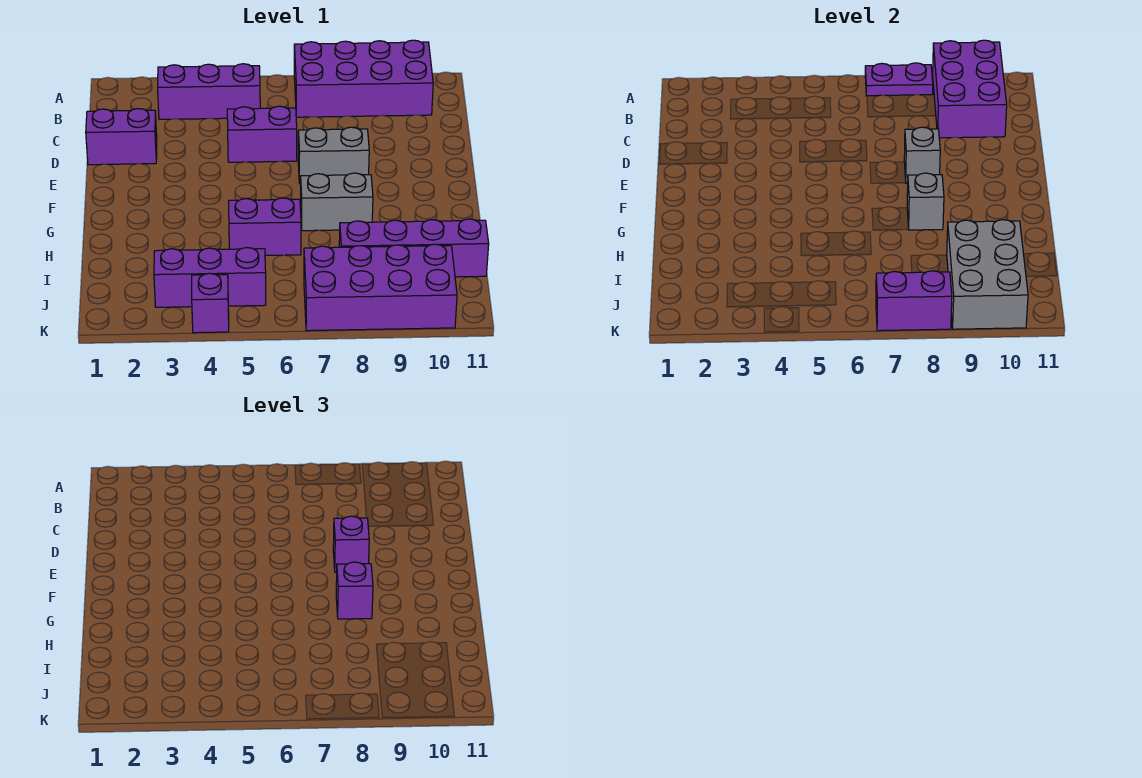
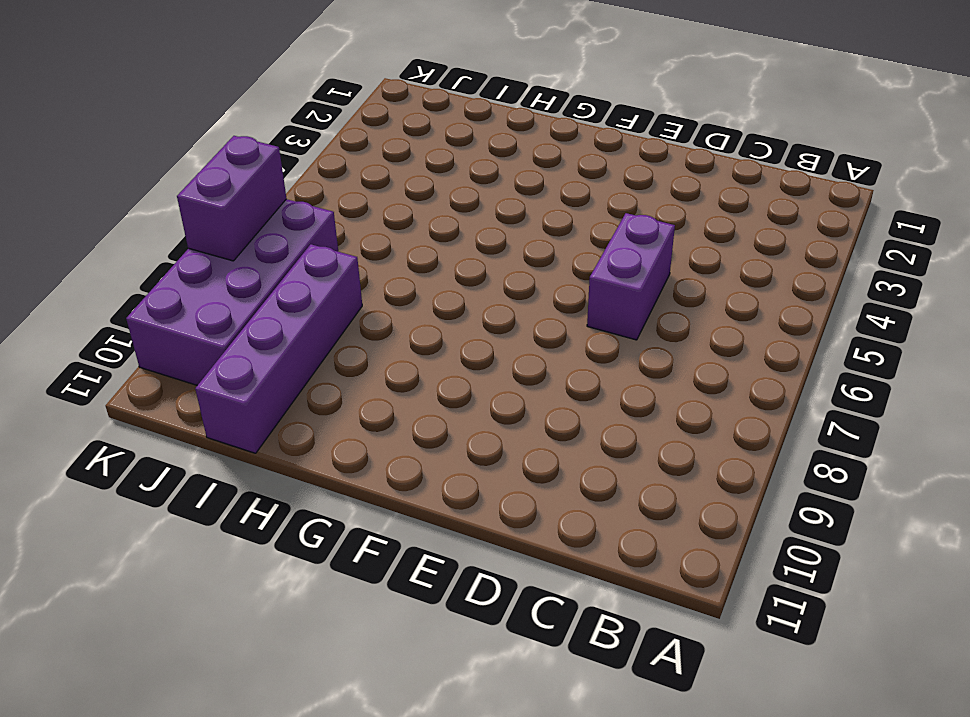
none -> purple brick A7:B10 level 1
none -> purple brick B3:B5 level 1
none -> purple brick D1:D2 level 1

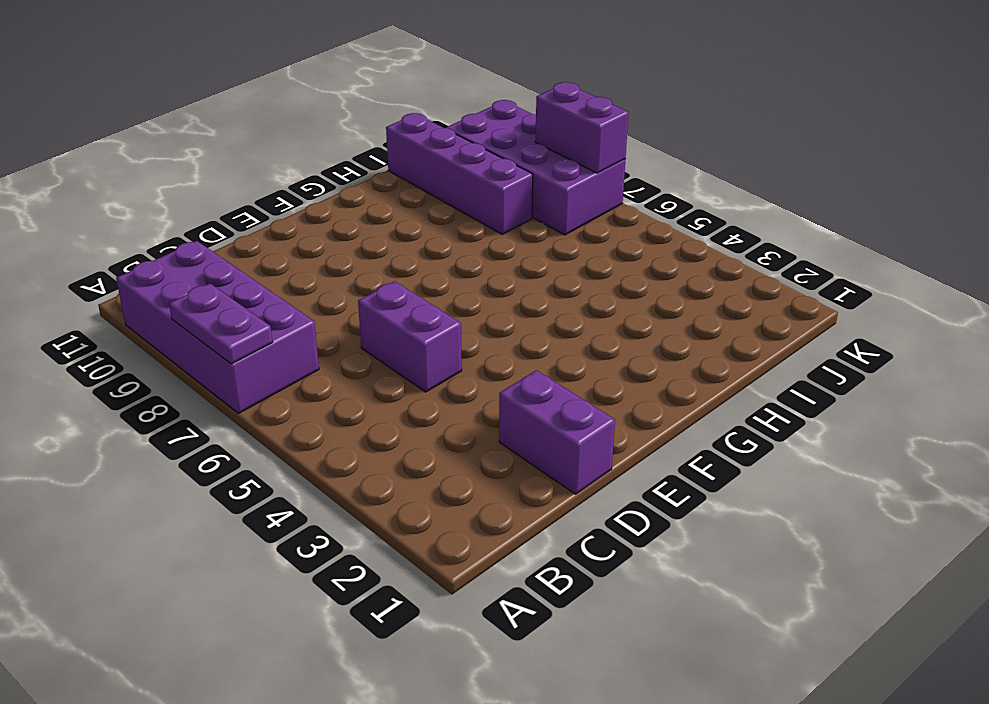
none -> purple brick B3:B5 level 1
none -> grey brick E7:E8 level 1
none -> grey brick G7:G8 level 1

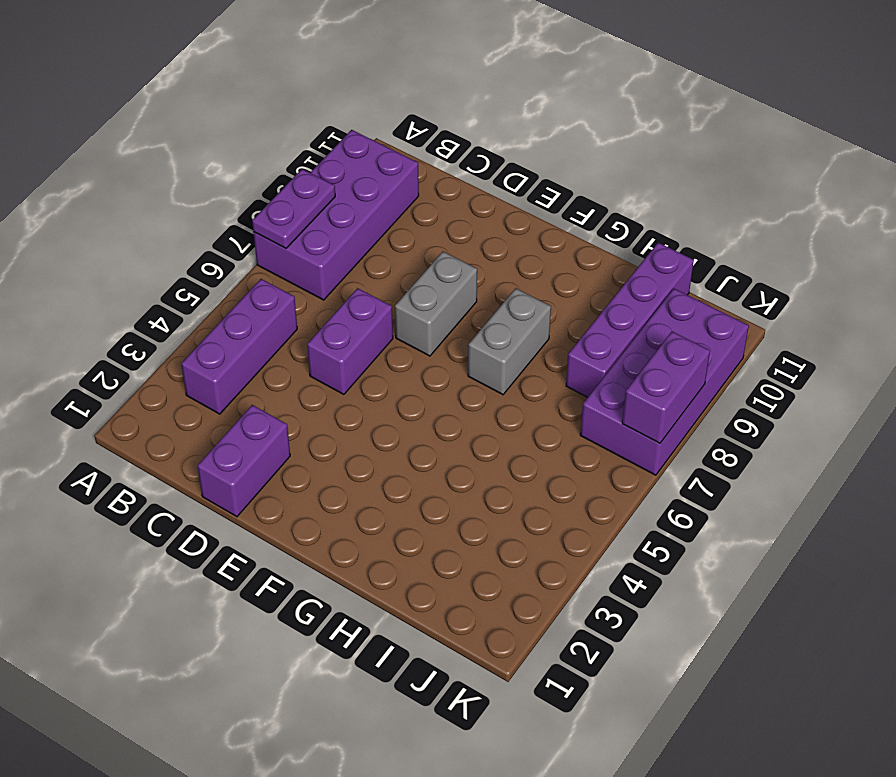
none -> purple brick H5:H6 level 1
none -> purple brick J3:J5 level 1
none -> purple brick K4 level 1

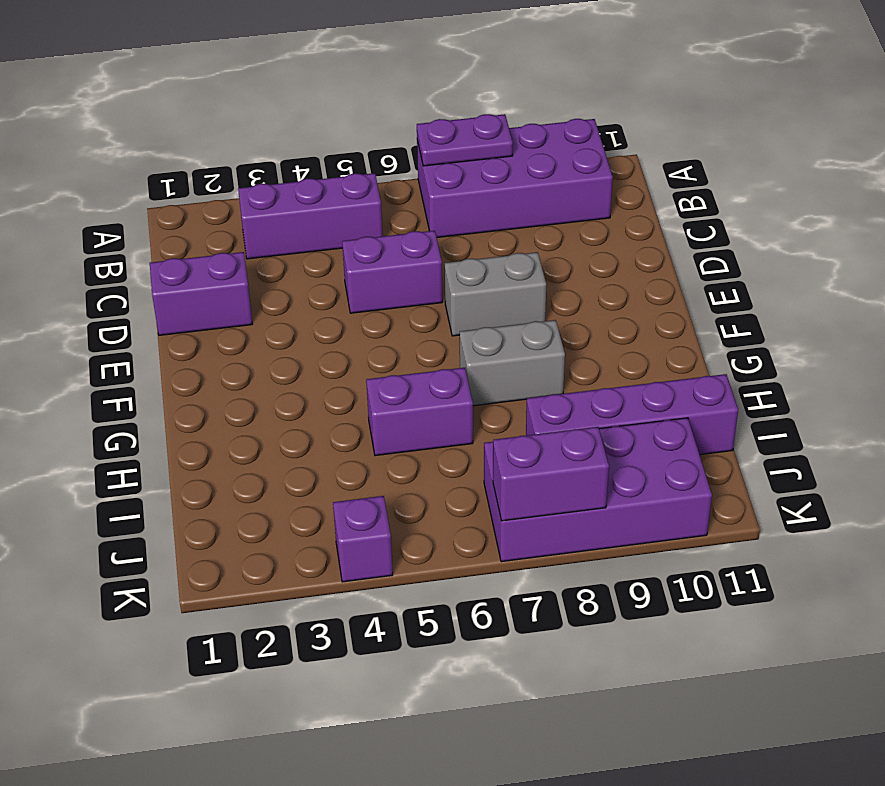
none -> purple brick J3:J5 level 1
none -> purple brick A9:C10 level 2
none -> grey brick E8 level 2

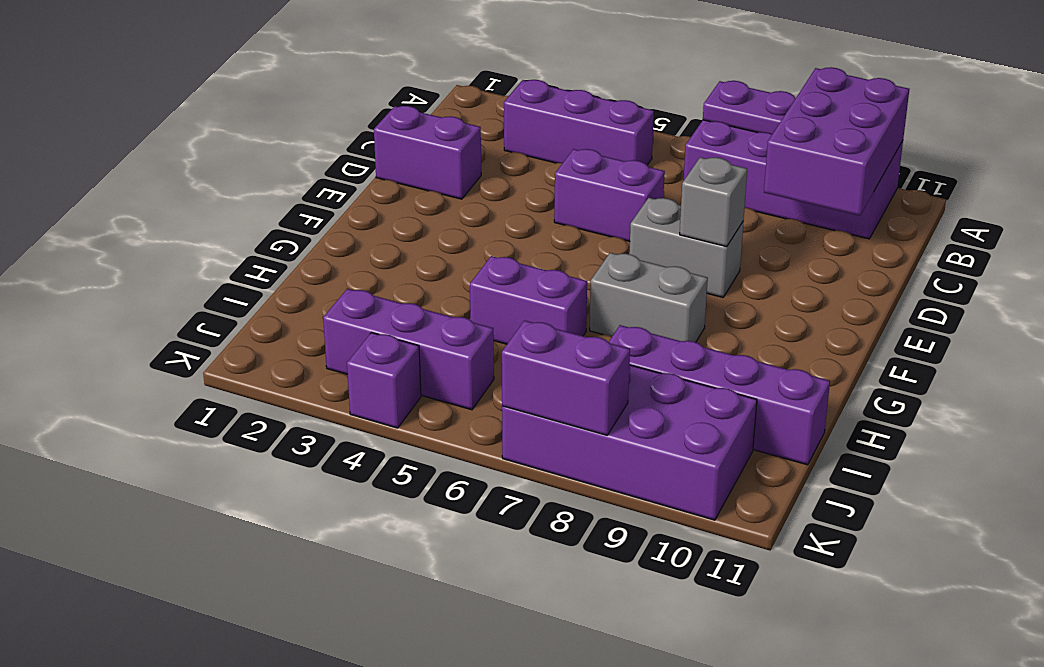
none -> grey brick G8 level 2
none -> grey brick I9:K10 level 2
none -> purple brick E8 level 3

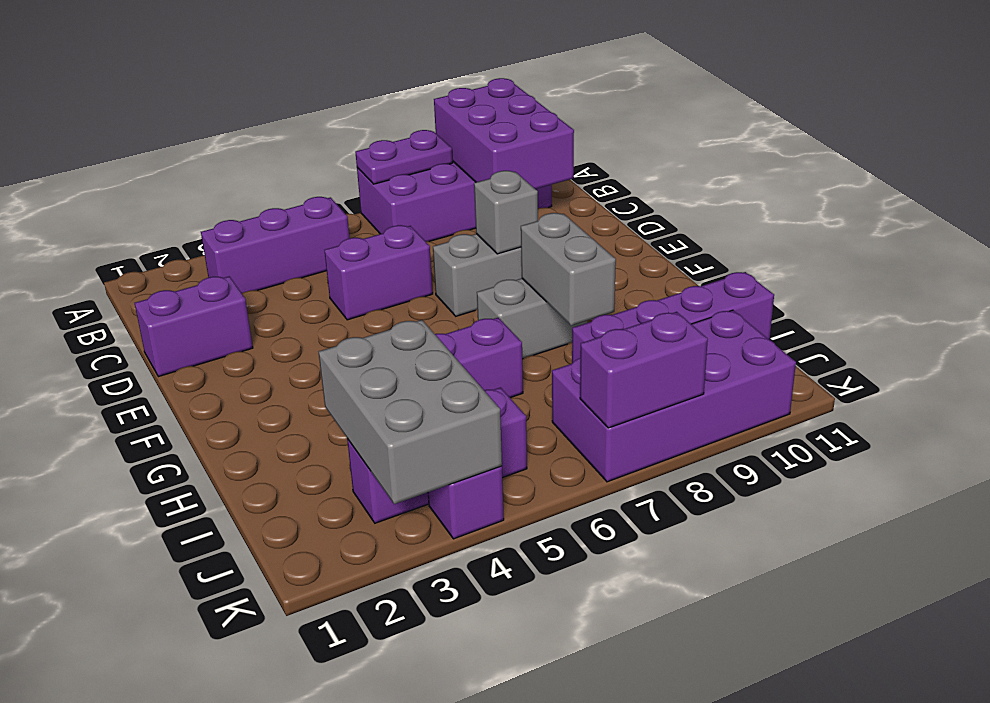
grey brick G8:H8 level 2 -> grey brick G8 level 2
grey brick I3:K4 level 2 -> grey brick I9:K10 level 2
none -> purple brick E8 level 3
none -> purple brick G8 level 3

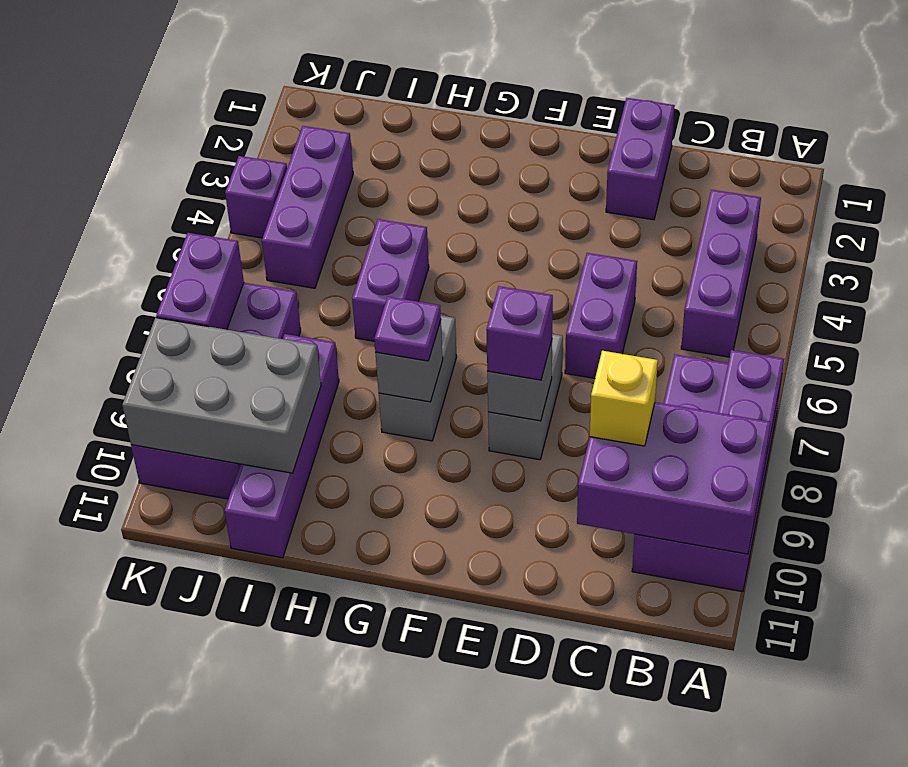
yellow brick C9 level 3 -> none
purple plate G8 level 3 -> purple brick G8 level 3

